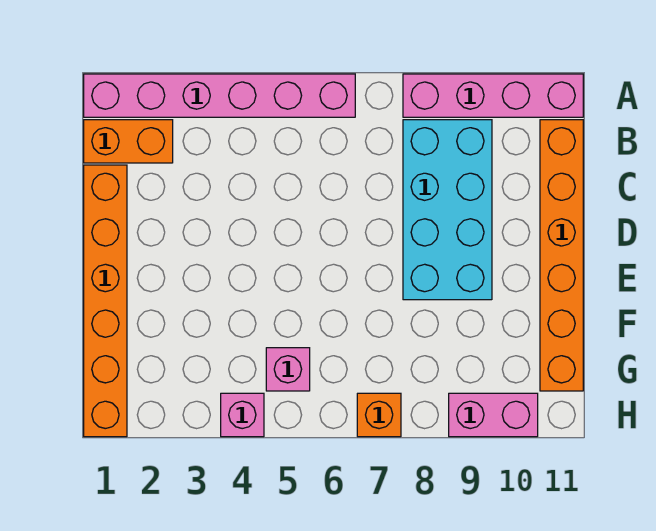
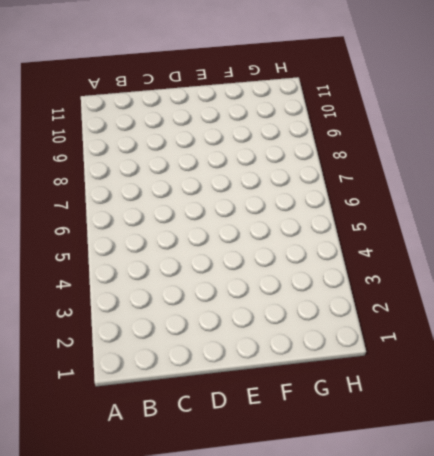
none -> pink brick A1:A6 level 1
none -> pink brick A8:A11 level 1

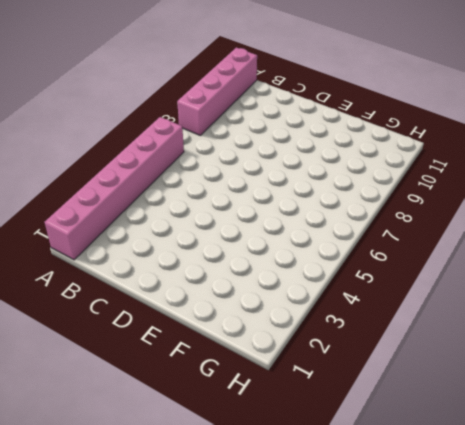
none -> orange brick B1:B2 level 1
none -> cyan brick B8:E9 level 1

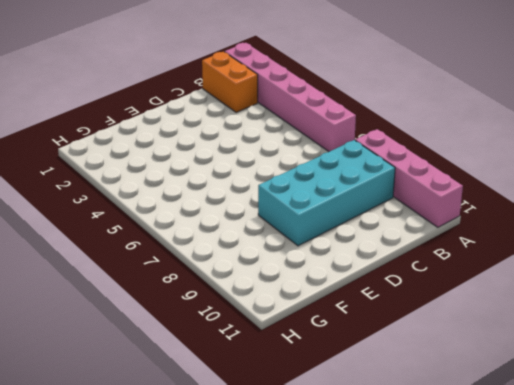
none -> orange brick B11:G11 level 1
none -> orange brick C1:H1 level 1

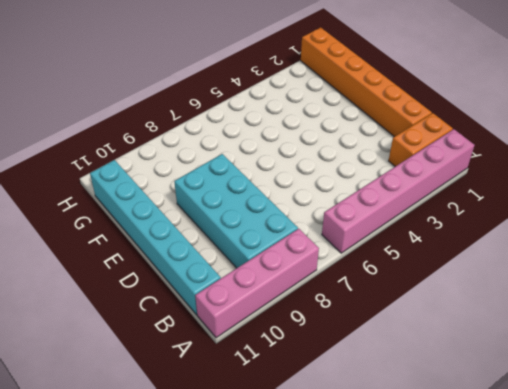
cyan brick B11:G11 level 1 -> orange brick B11:G11 level 1
none -> pink brick G5 level 1
none -> pink brick H4 level 1

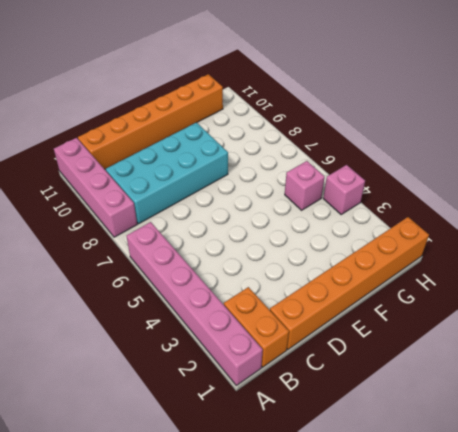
none -> orange brick H7 level 1
none -> pink brick H9:H10 level 1

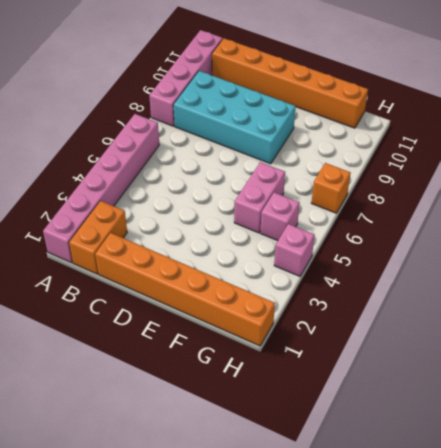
pink brick F5:F6 level 1 -> pink brick H9:H10 level 1

